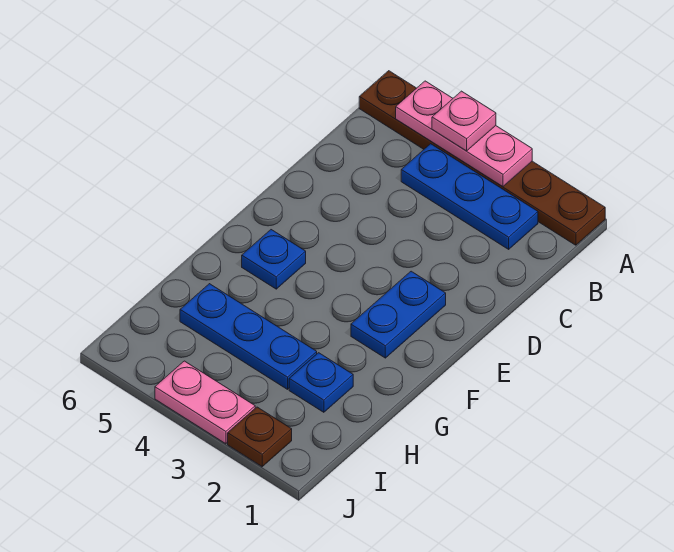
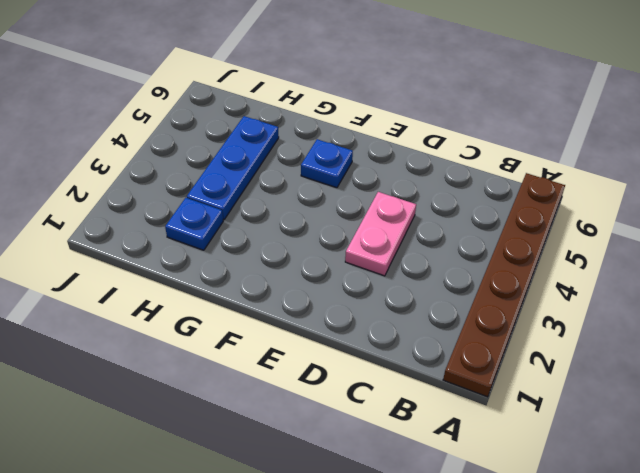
pink plate D3:D4 level 1 -> pink plate J3:J4 level 1
none -> blue plate B2:B4 level 1
none -> blue plate E2:F2 level 1

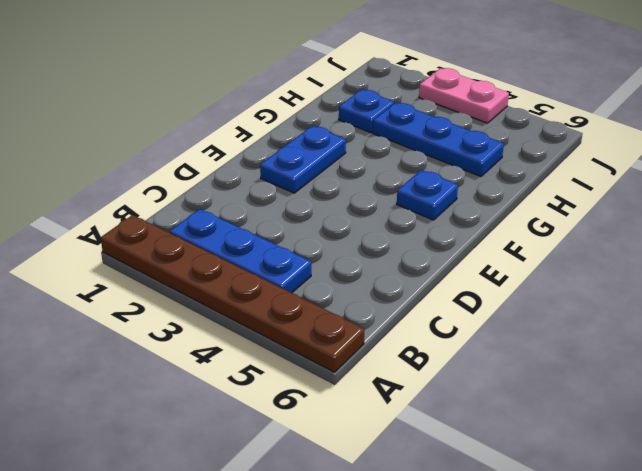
none -> brown plate J2 level 1
none -> pink plate A3:A5 level 2

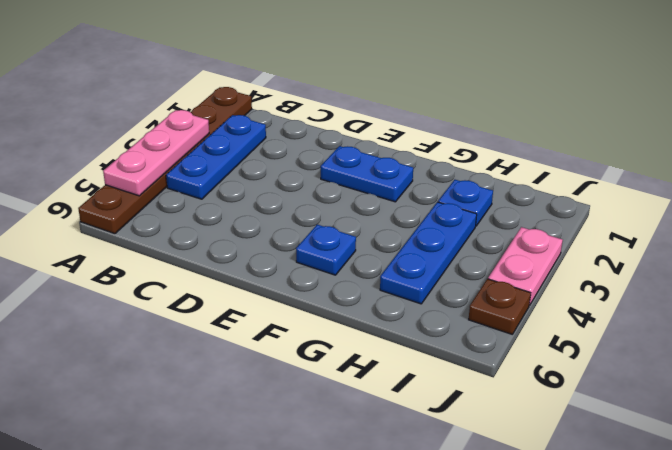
brown plate J5 level 1 -> brown plate J2 level 1
none -> pink plate A4 level 3

